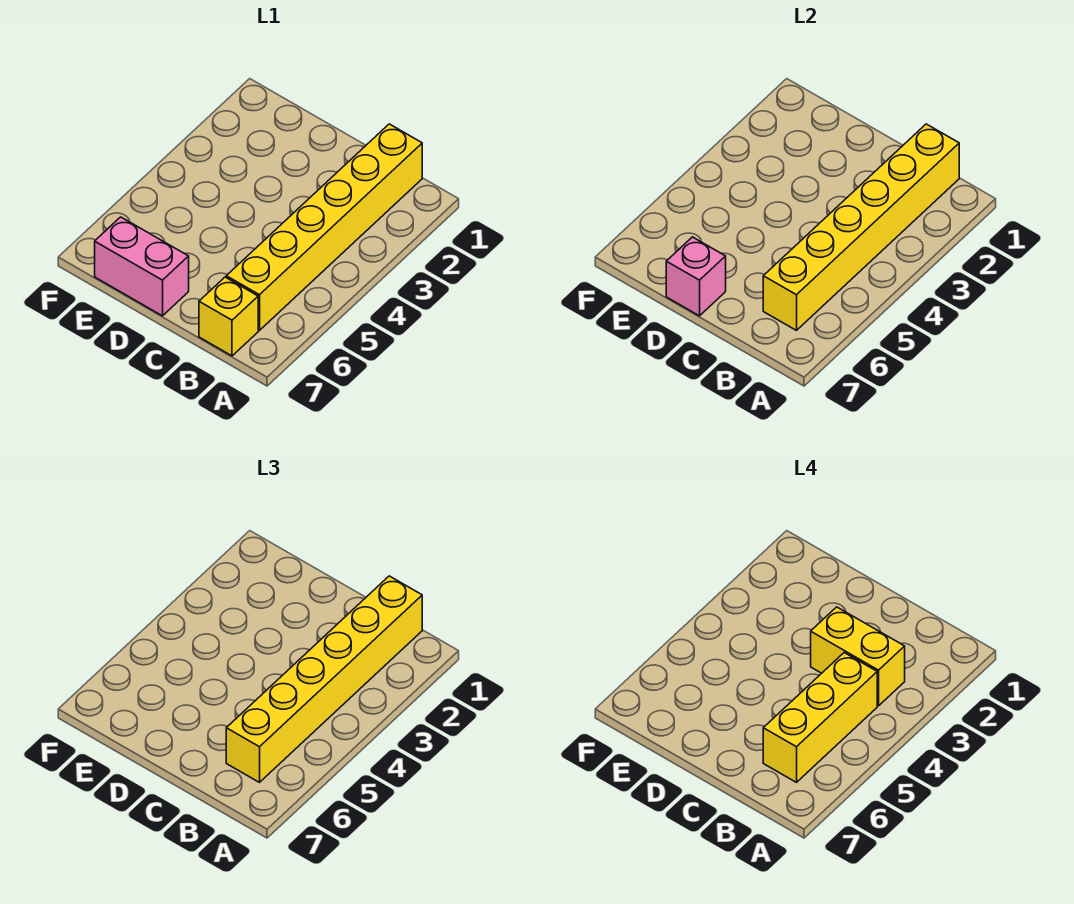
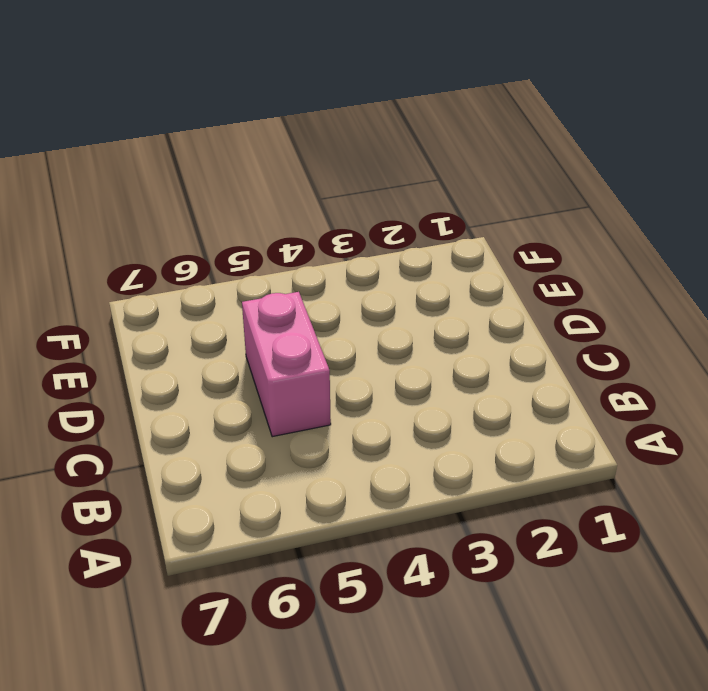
pink brick C5:D5 level 1 -> pink brick D7:E7 level 1
none -> yellow brick B1:B6 level 1
none -> yellow brick B7 level 1

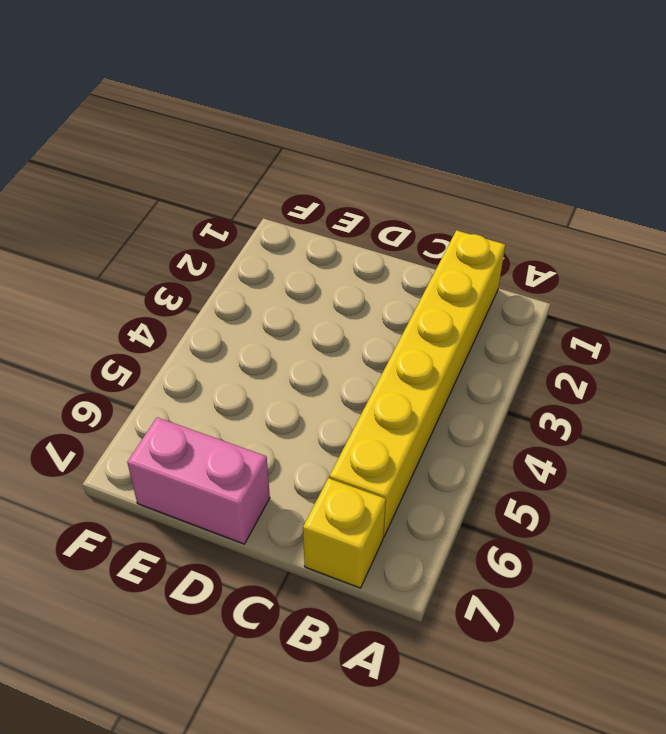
none -> yellow brick B1:B6 level 2
none -> pink brick D7 level 2

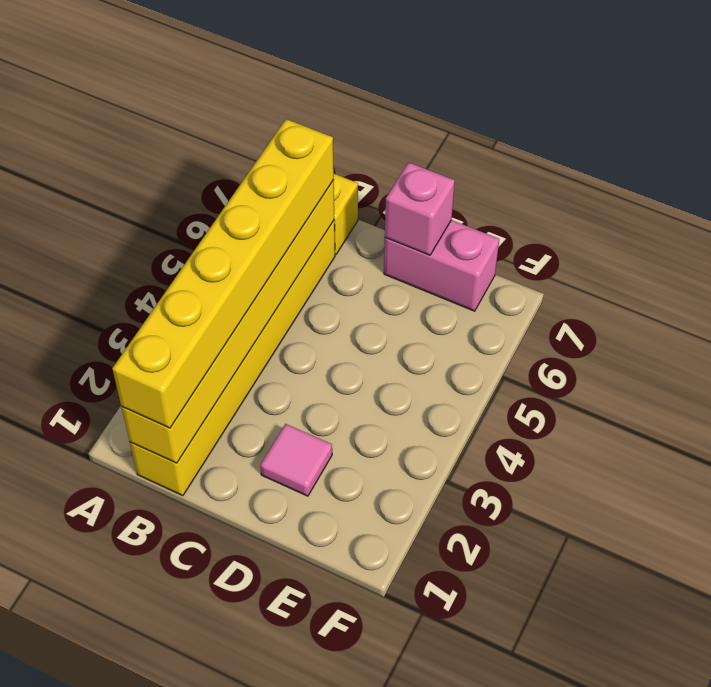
pink tile D2 level 1 -> none
none -> yellow brick B3:C3 level 4
none -> yellow brick B4:B6 level 4

